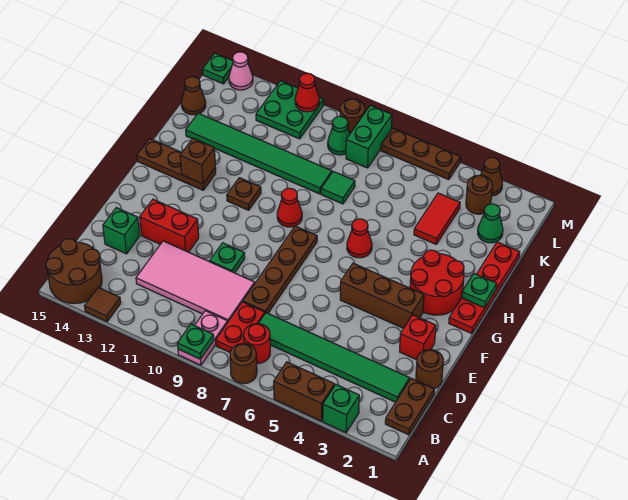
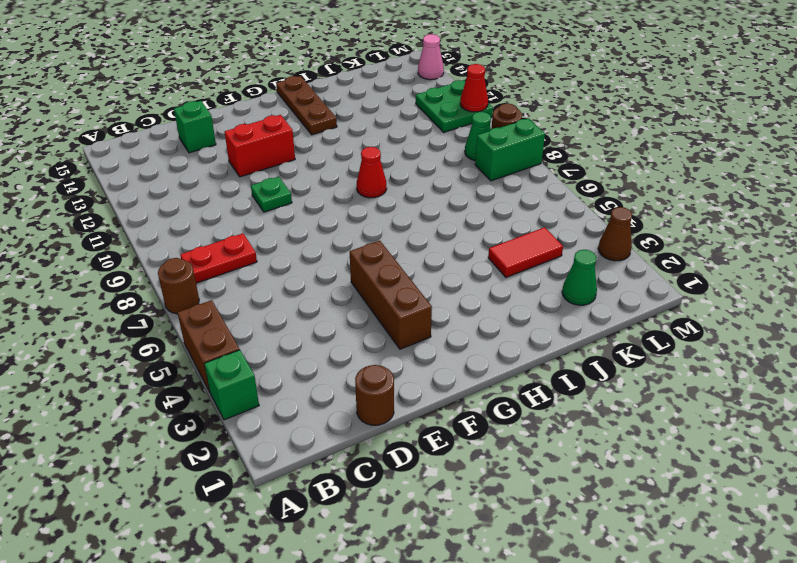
red brick E12:F12 level 1 -> red brick E12:E13 level 1
none -> pink plate A9:B9 level 1
none -> brown tile A13 level 1
none -> brown round brick A14:B15 level 1
none -> brown plate B1:C1 level 1

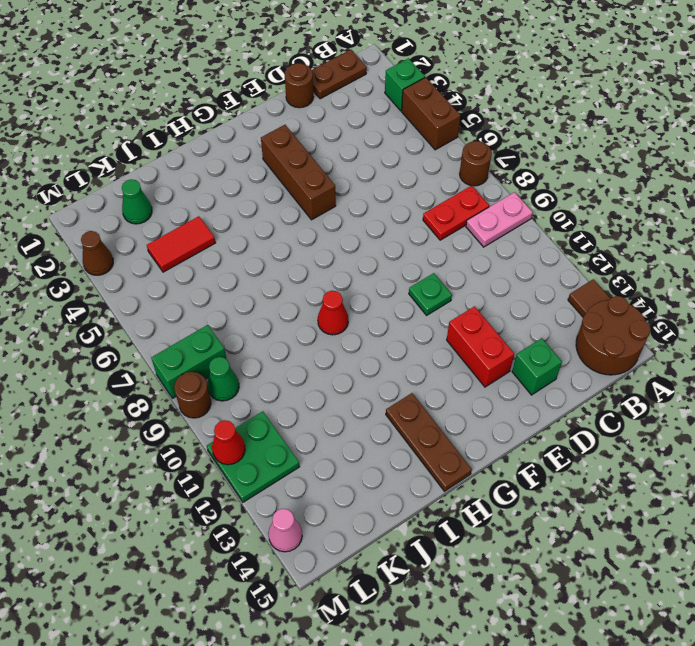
none -> red round brick B7 level 1
none -> green tile C2:C7 level 1
none -> pink tile C9:D12 level 1
none -> brown plate D8:G8 level 1

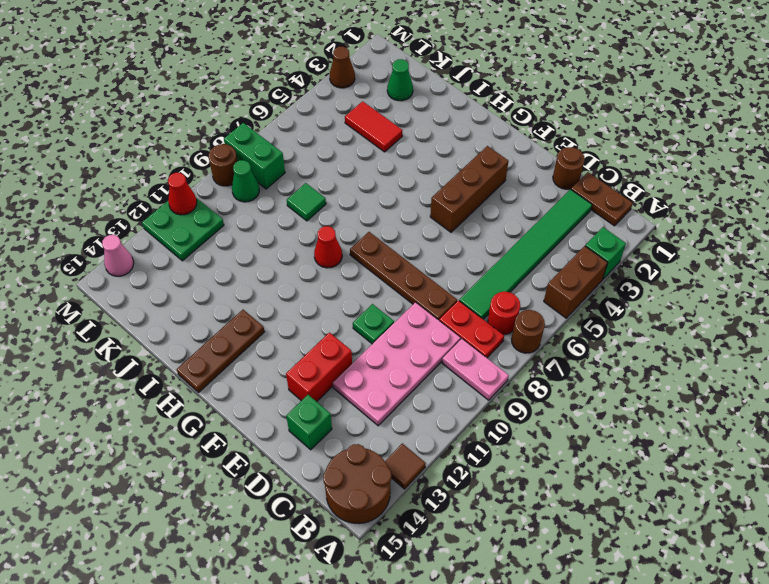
pink plate C9:D12 level 1 -> pink tile C9:D12 level 1
none -> red brick E2 level 1
none -> red plate G1:J1 level 1
none -> red round brick G2:H3 level 1
none -> red cone H6 level 1

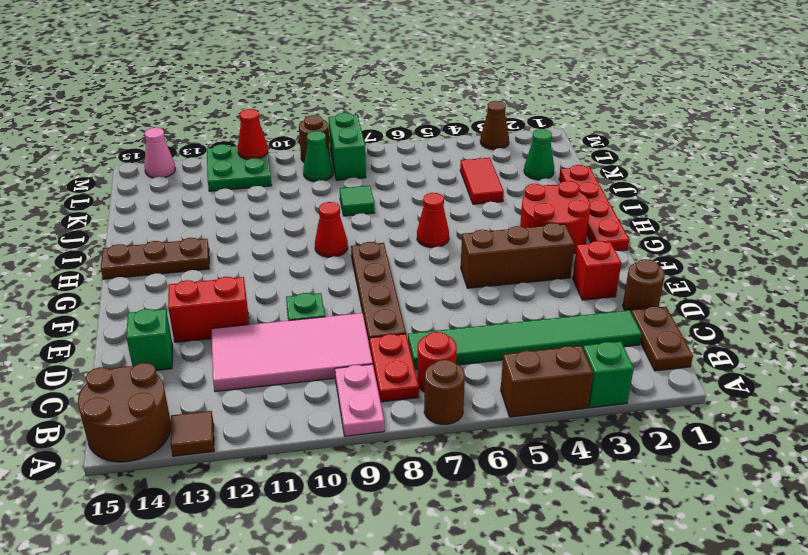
none -> brown plate H11 level 1
none -> green tile J9:J14 level 1
none -> brown cone K15 level 1
none -> brown round brick L3 level 1

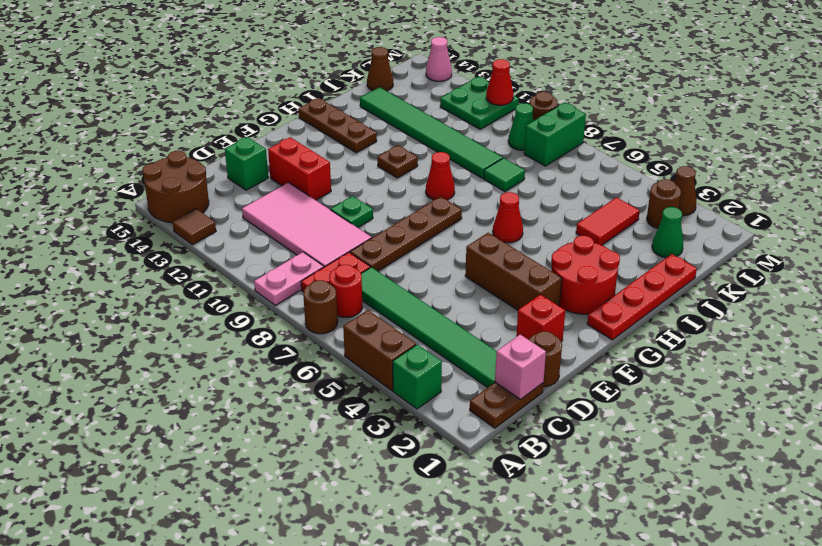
pink brick C1 level 2 -> none
none -> brown plate M5:M7 level 1
none -> green plate M15 level 1
none -> green plate A9 level 2
none -> green plate H1 level 2

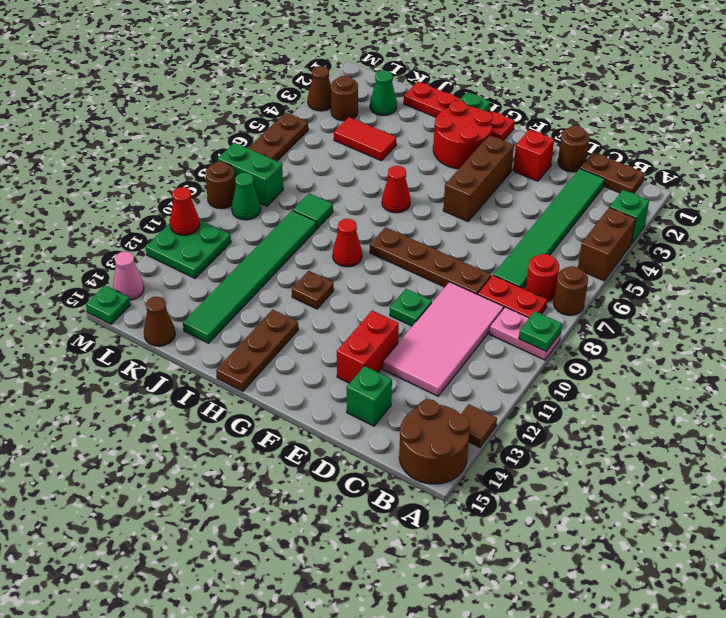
none -> brown brick H13 level 2

